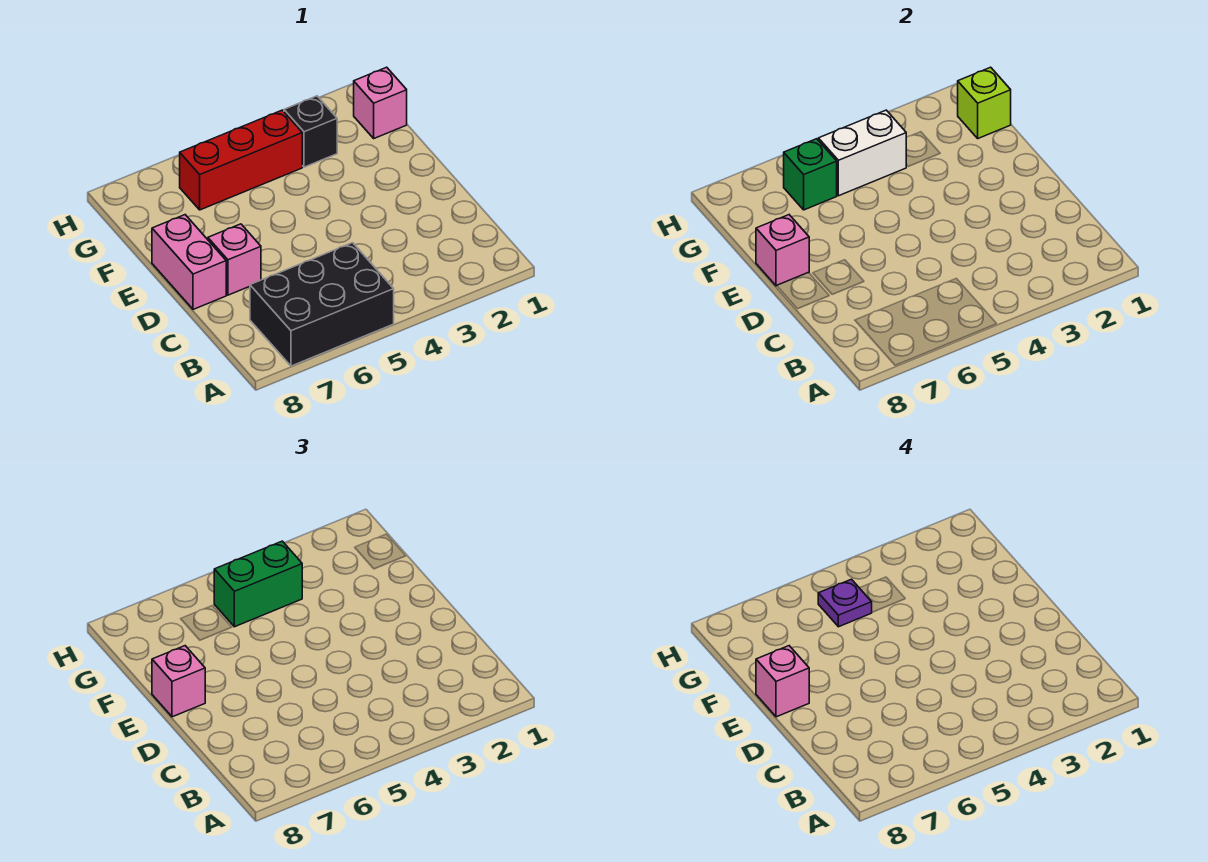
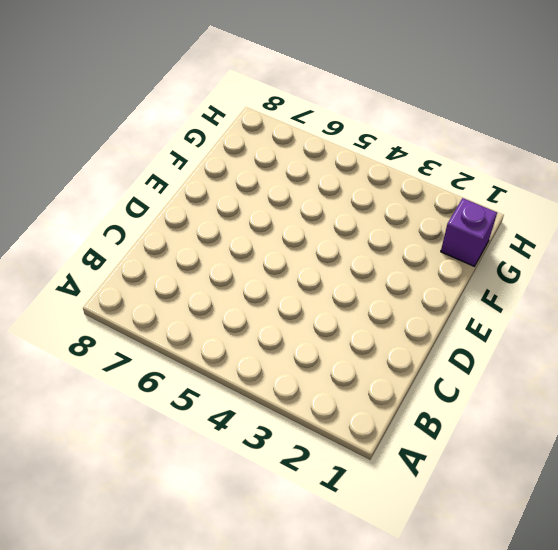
purple brick G1 level 1 -> pink brick G1 level 1
none -> black brick A5:B7 level 1
none -> pink brick D7 level 1
none -> pink brick D8:E8 level 1

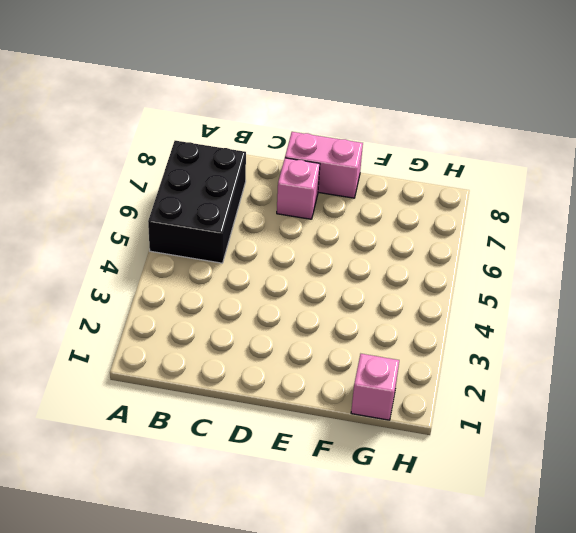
none -> black brick G3 level 1
none -> red brick G4:G6 level 1
none -> pink brick E8 level 2

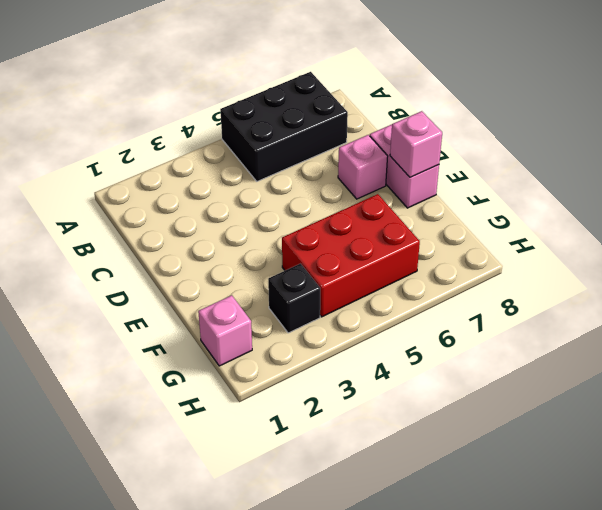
red brick F4:G6 level 1 -> red brick G4:G6 level 1
none -> lime brick G1 level 2
none -> white brick G4:G5 level 2
none -> green brick G6 level 2

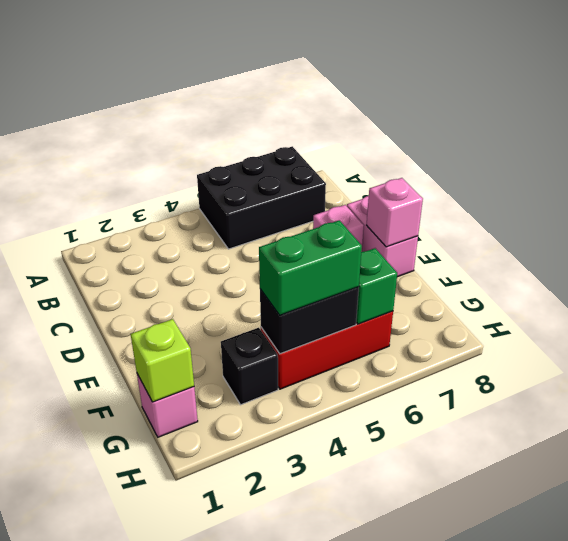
black brick G4:G5 level 2 -> white brick G4:G5 level 2
none -> pink brick E8 level 3
none -> pink brick E8 level 4
none -> purple plate G5 level 4

